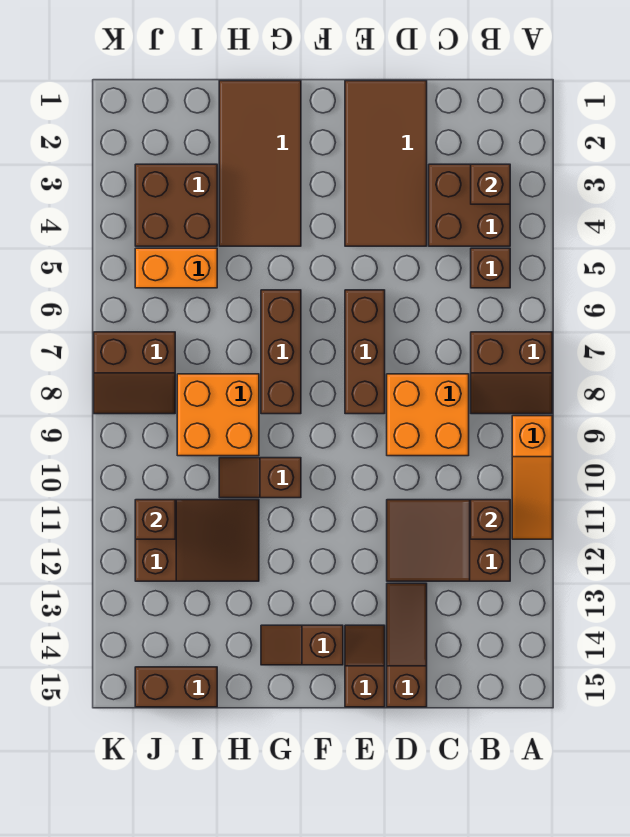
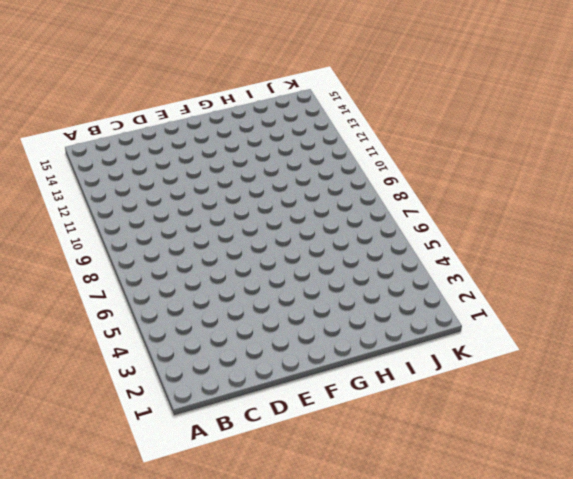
none -> brown slope A7:B8 level 1 top 7
none -> orange slope A9:A11 level 1 top 9
none -> brown brick B3:C4 level 1

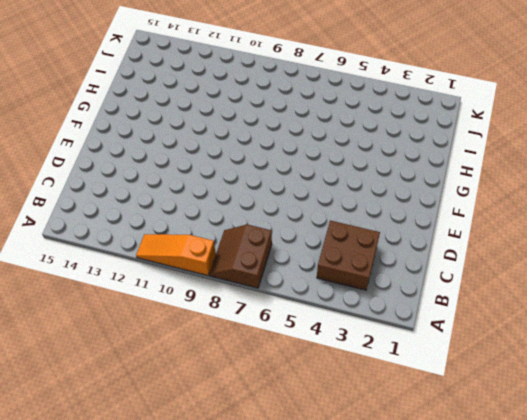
none -> brown brick B5 level 1
none -> brown slope B11:D12 level 1 top B
none -> orange brick C8:D9 level 1

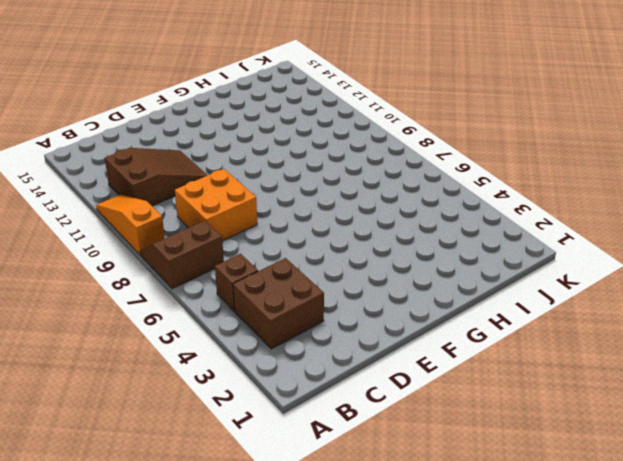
none -> brown tile D1:E4 level 1
none -> brown slope D13:D15 level 1 top 15
none -> brown brick E6:E8 level 1

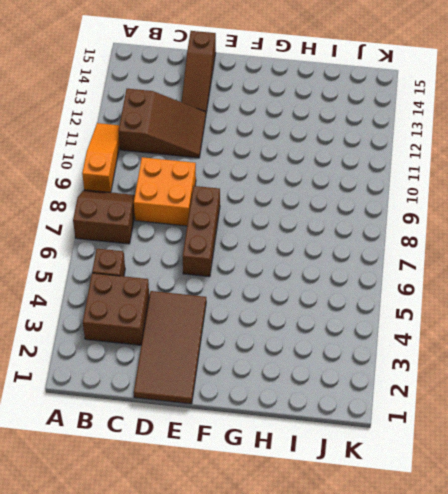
none -> brown slope E14:E15 level 1 top 15
none -> brown slope F14:G14 level 1 top F
none -> brown tile G1:H4 level 1

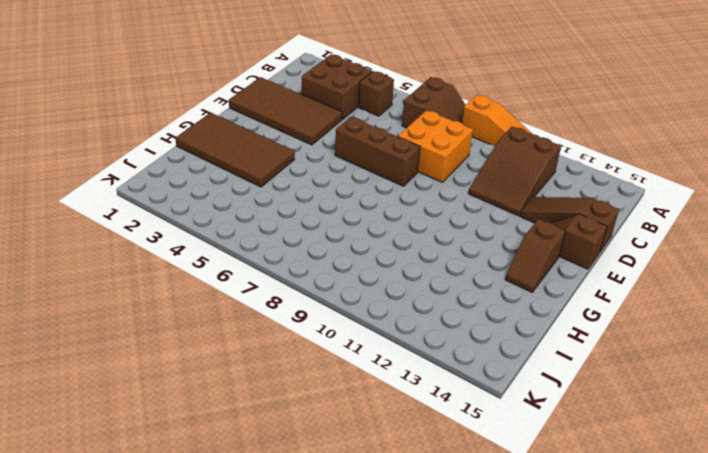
none -> brown brick G6:G8 level 1
none -> brown slope G10:H10 level 1 top G
none -> orange brick H8:I9 level 1

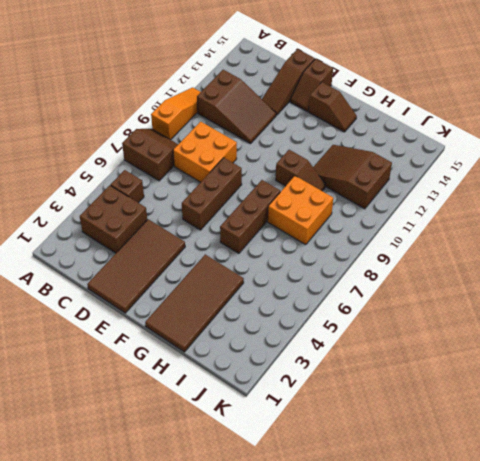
none -> brown brick I3:J4 level 1
none -> orange brick I5:J5 level 1
none -> brown brick I15:J15 level 1

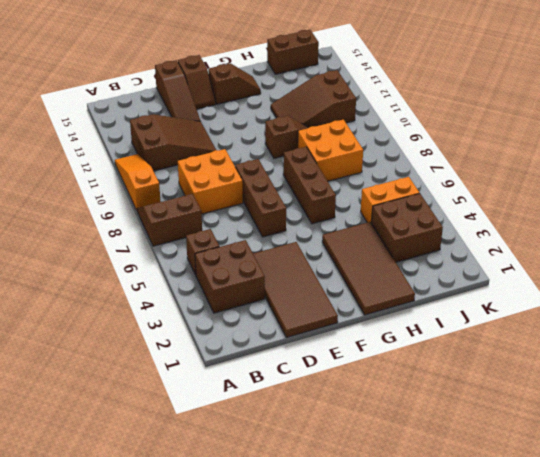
none -> brown slope J7:K8 level 1 top 7
none -> brown brick B3 level 2
none -> brown brick B11 level 2

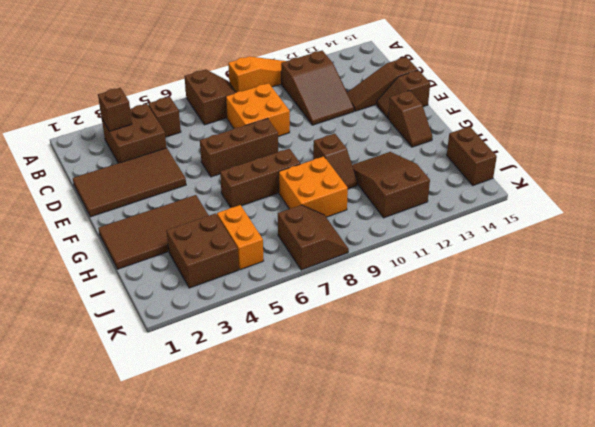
none -> brown brick B11 level 2
none -> brown brick J11 level 2

